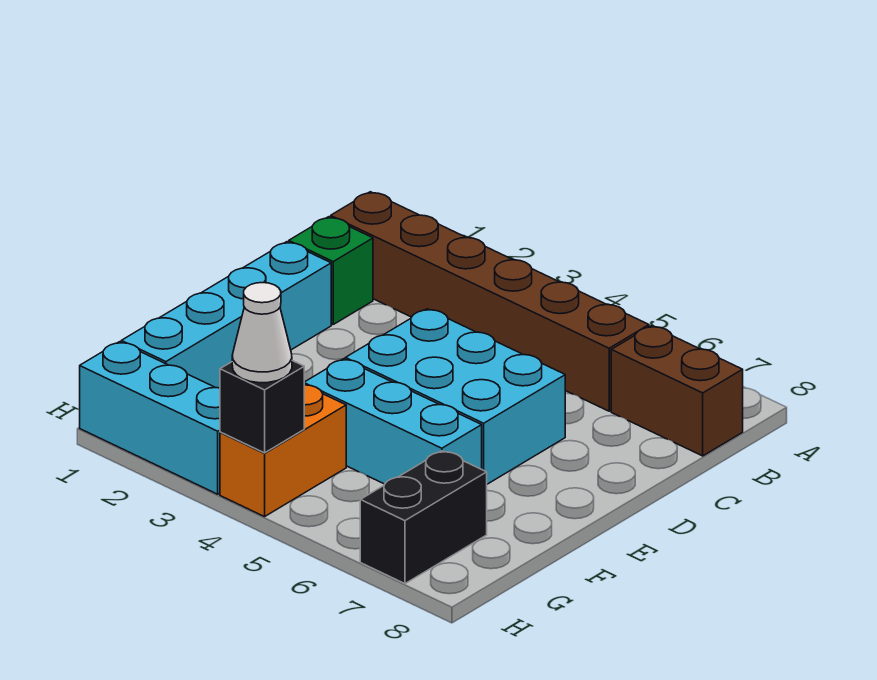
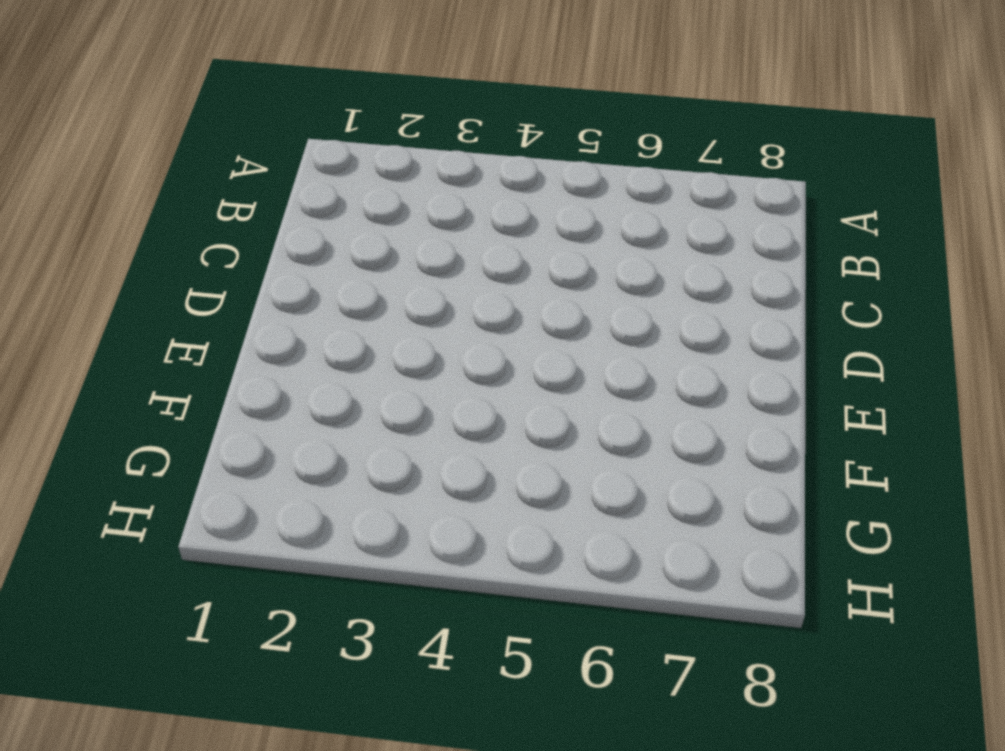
none -> brown brick B1:B6 level 1
none -> brown brick B7:B8 level 1

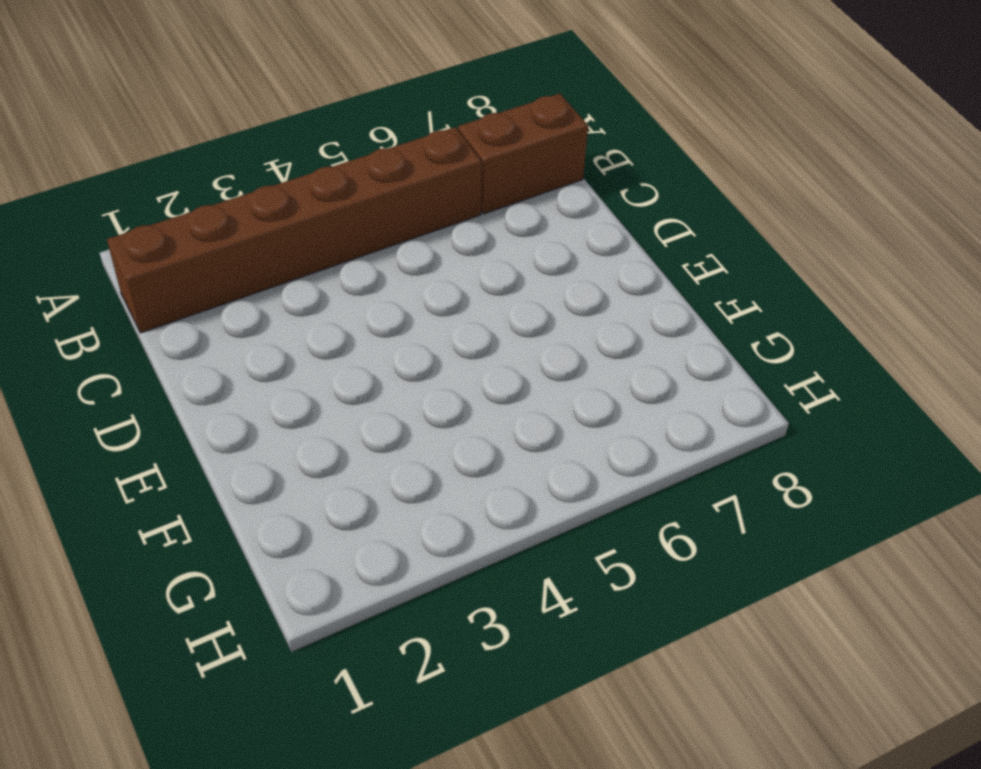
none -> green brick C1 level 1
none -> cyan brick D1:G1 level 1

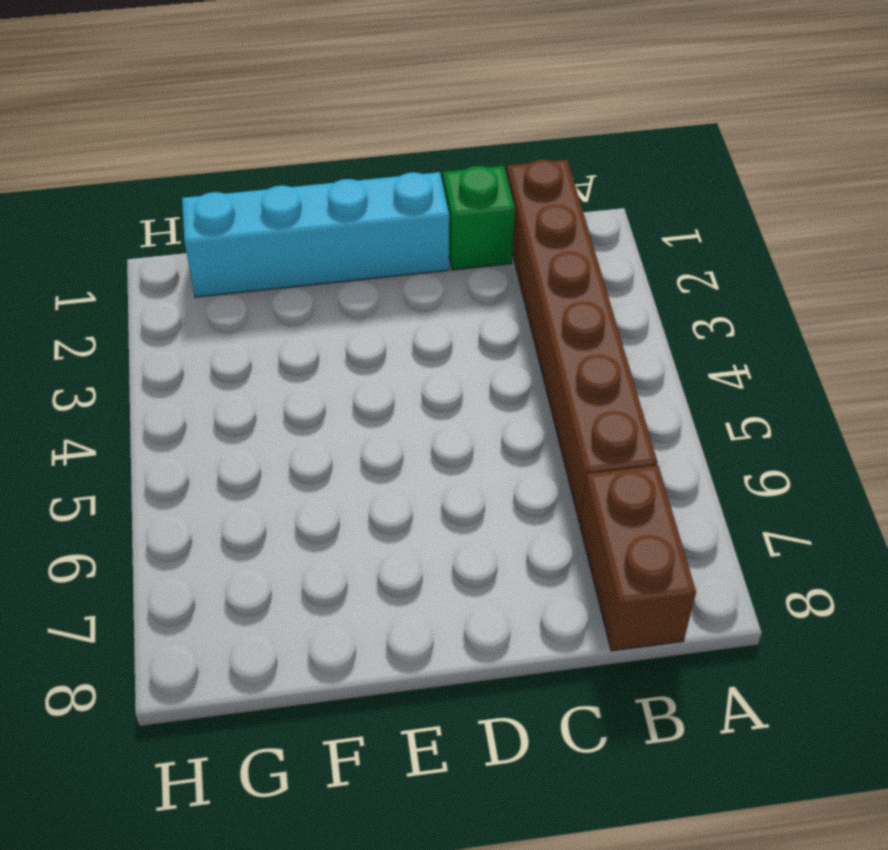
none -> cyan brick D4:E6 level 1
none -> cyan brick F4:F6 level 1

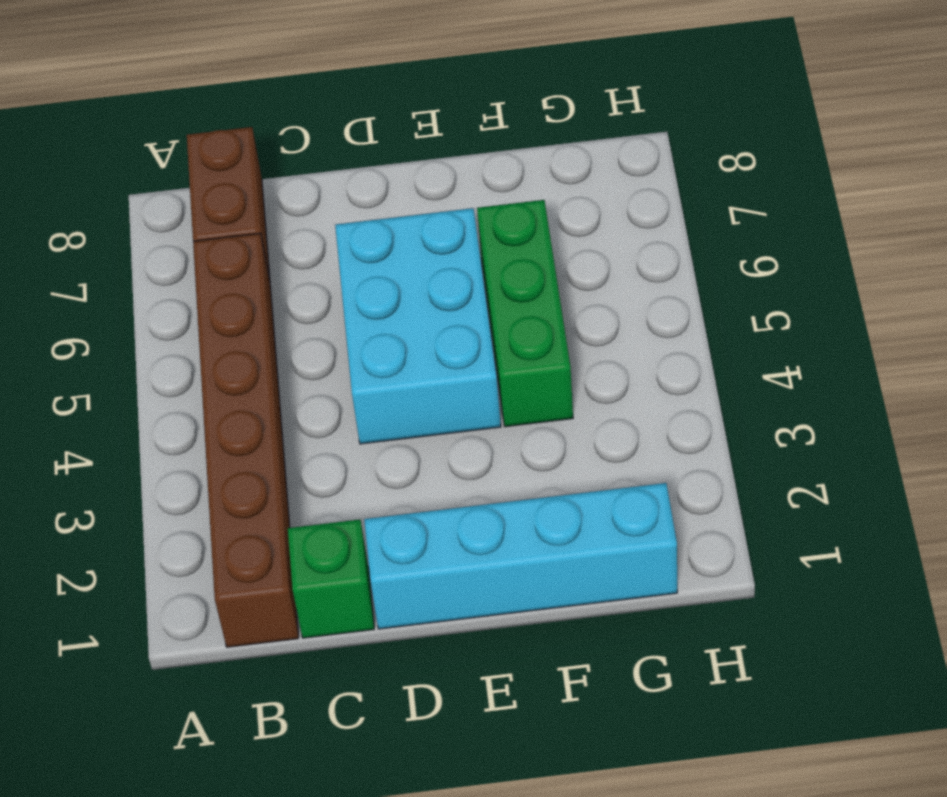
green brick F4:F6 level 1 -> cyan brick F4:F6 level 1
none -> orange brick G4:H4 level 1
none -> black brick G7:H7 level 1

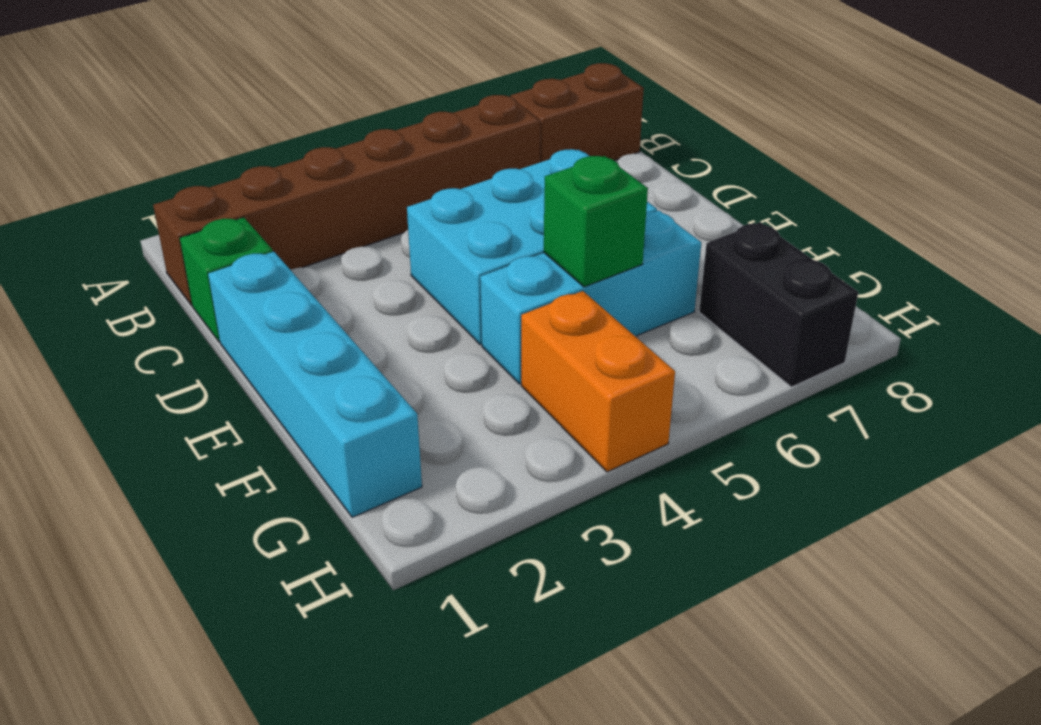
green brick F5 level 2 -> none
none -> cyan brick H1:H3 level 1
none -> black brick H4 level 2

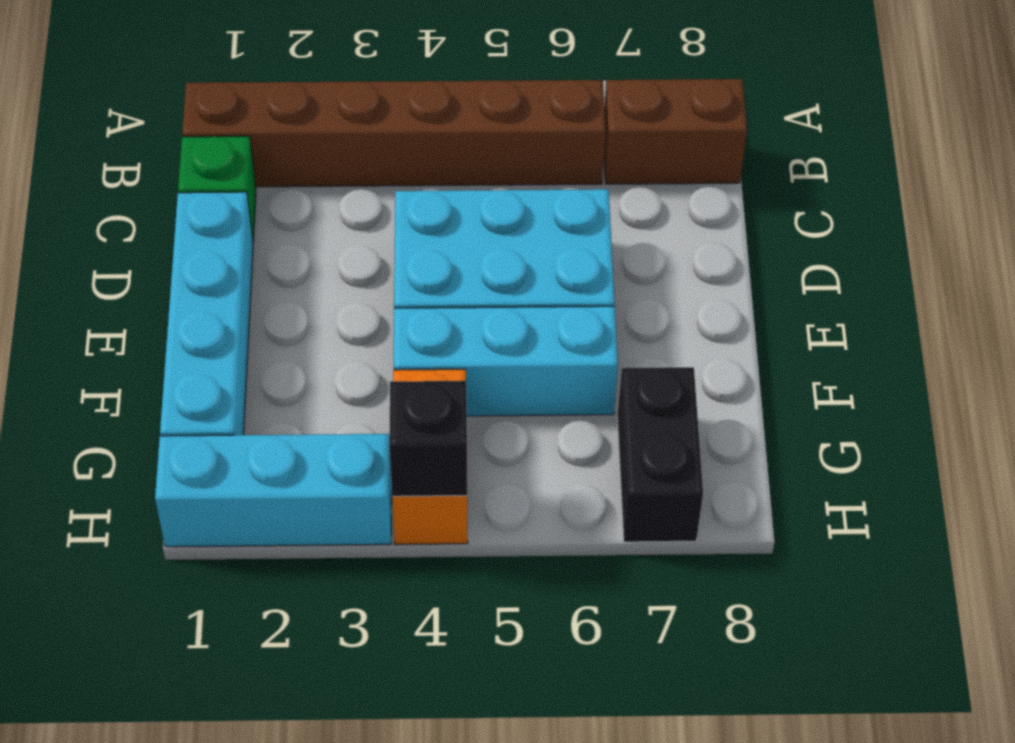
none -> white cone H4 level 3

